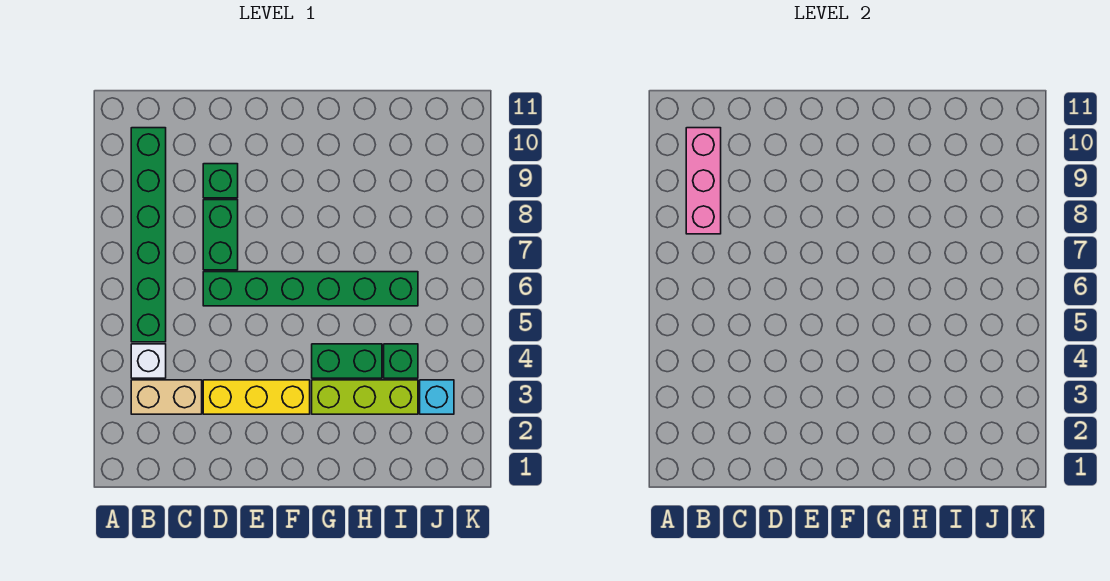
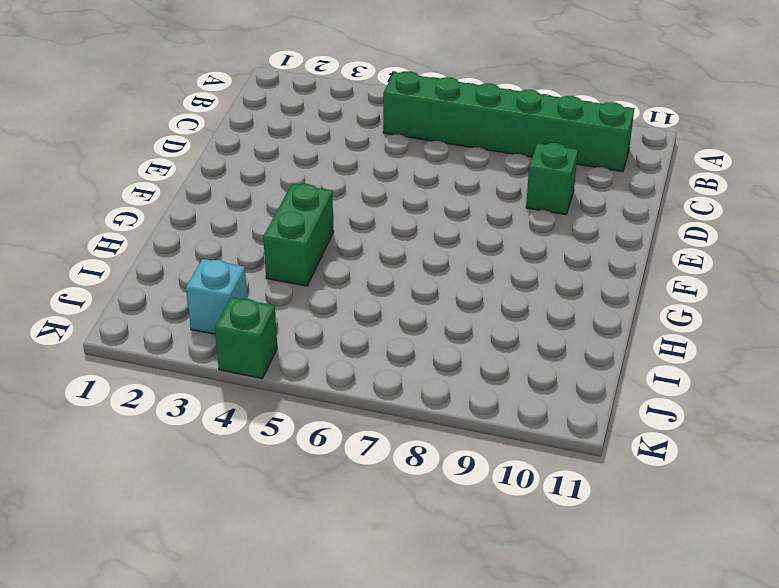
green brick K4 level 1 -> green brick I4 level 1
none -> tan brick B3:C3 level 1
none -> white brick B4 level 1
none -> yellow brick D3:F3 level 1

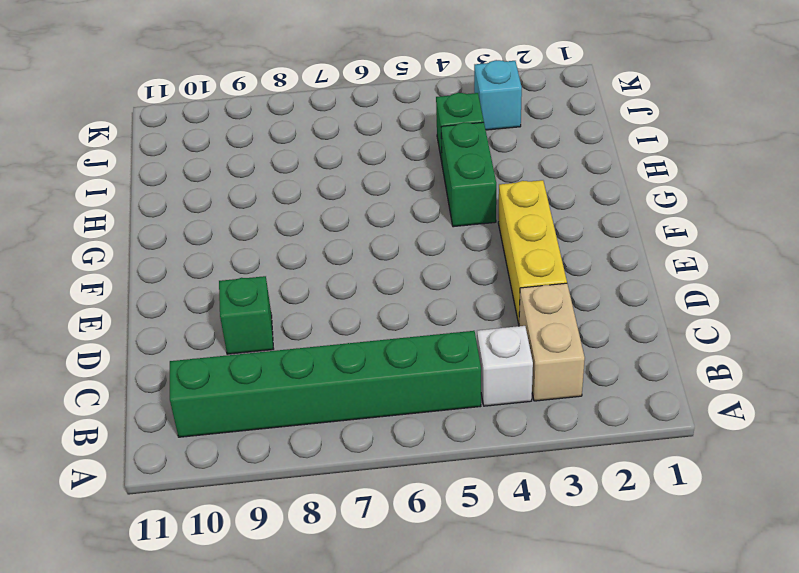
none -> green brick D6:I6 level 1
none -> green brick D7:D8 level 1
none -> lime brick G3:I3 level 1

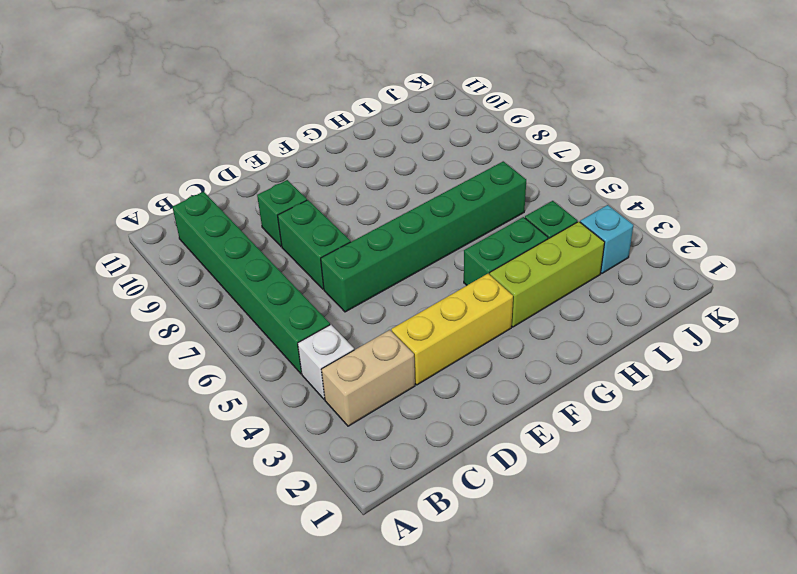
none -> pink brick B8:B10 level 2

